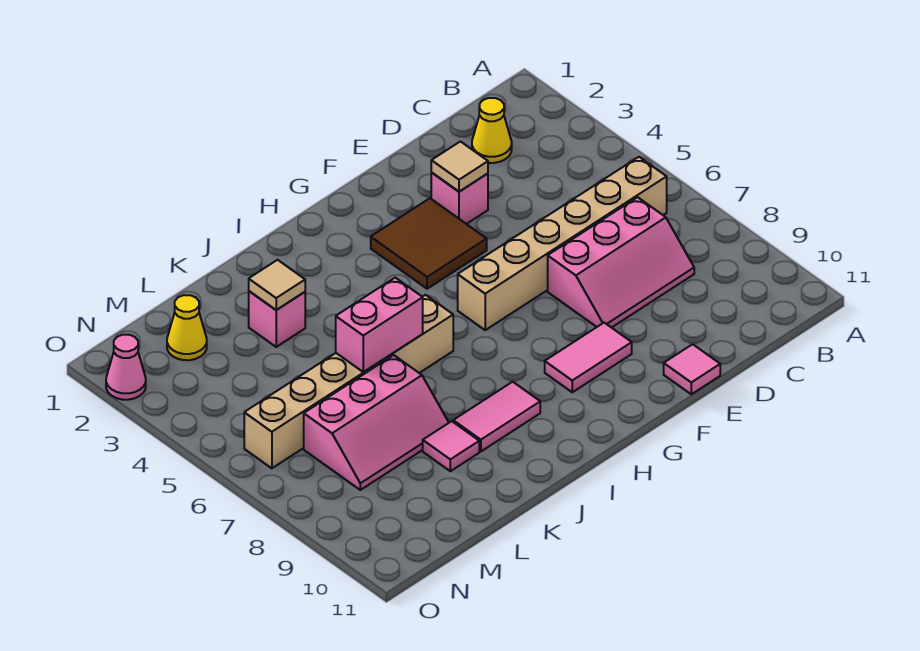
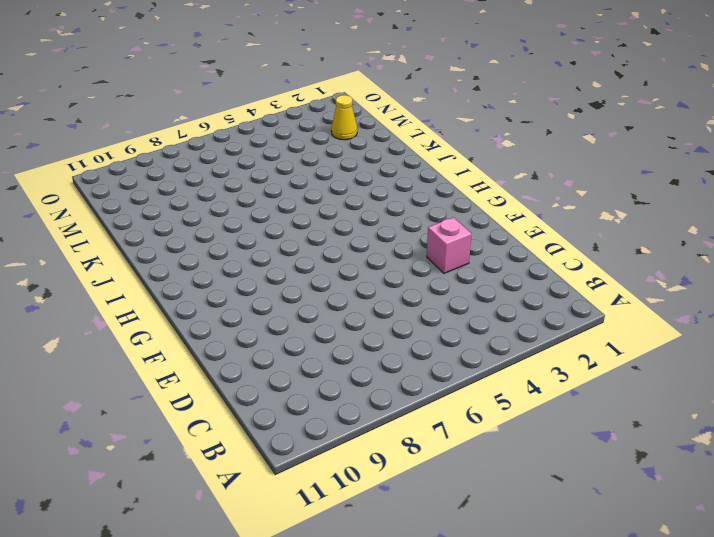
none -> tan brick B6:G6 level 1
none -> yellow cone C2 level 1
none -> pink slope C7:E8 level 1 top 7

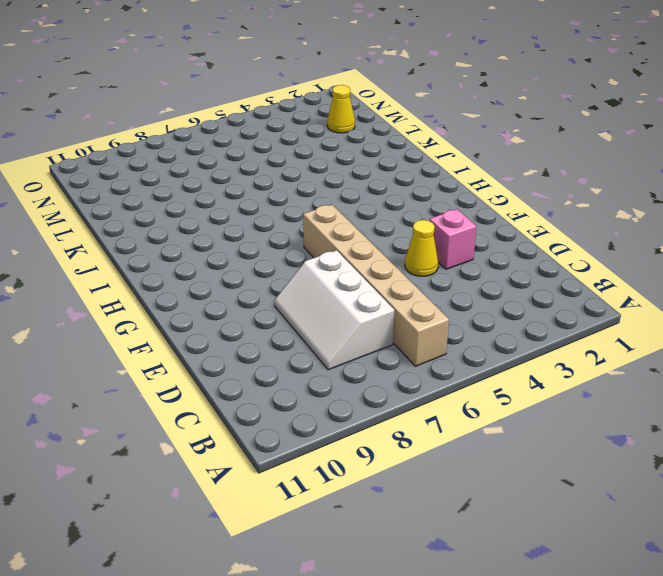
white slope C7:E8 level 1 top 7 -> pink slope C7:E8 level 1 top 7
yellow cone E4 level 1 -> yellow cone C2 level 1
none -> pink tile E11 level 1
none -> brown tile F3:G4 level 1
none -> pink tile F9:G9 level 1

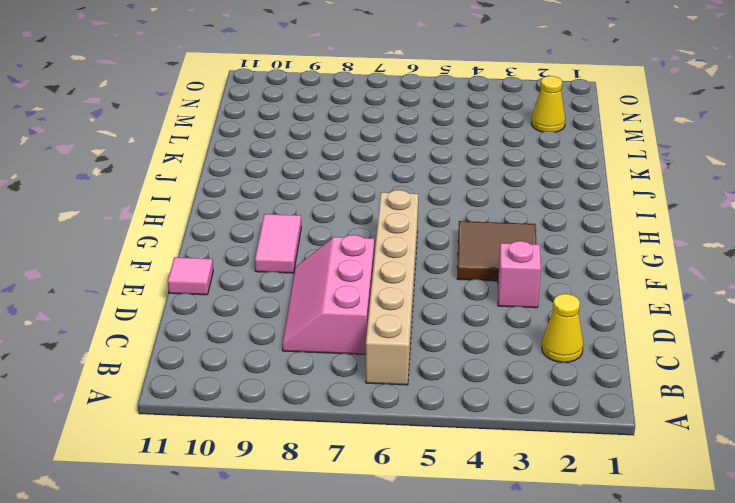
none -> tan brick I6:N6 level 1
none -> pink tile I9:J9 level 1
none -> pink brick K3 level 1

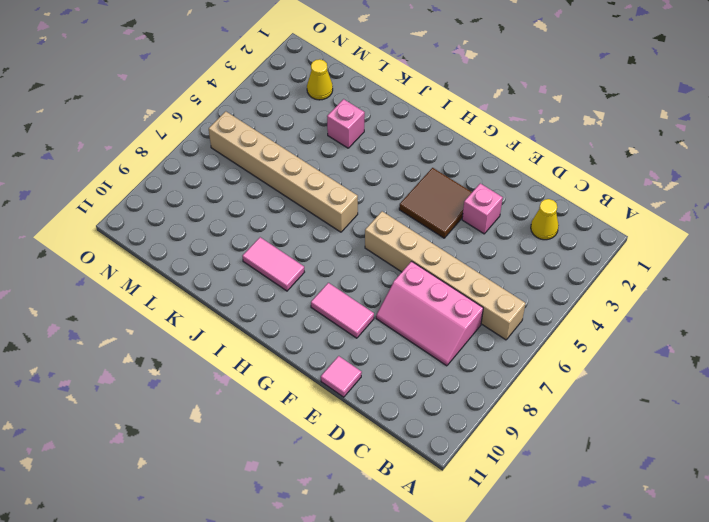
none -> pink slope K7:M8 level 1 top 7
none -> pink tile K9 level 1
none -> pink cone O2 level 1

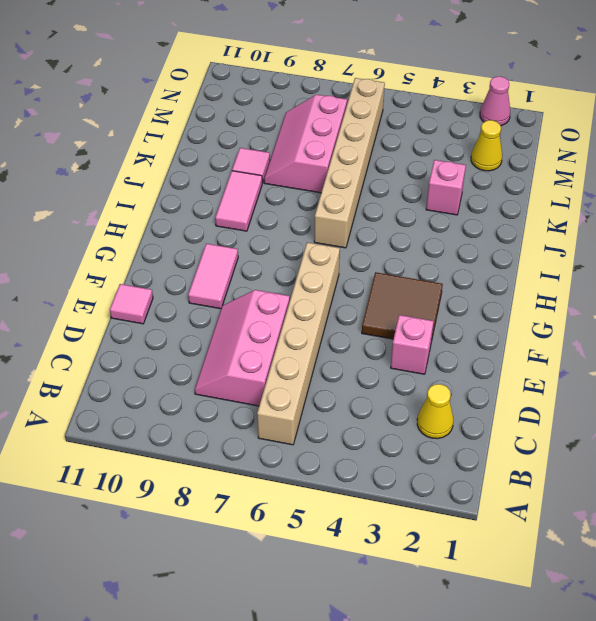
none -> tan tile E3 level 2
none -> pink brick J6:K6 level 2
none -> tan tile K3 level 2

